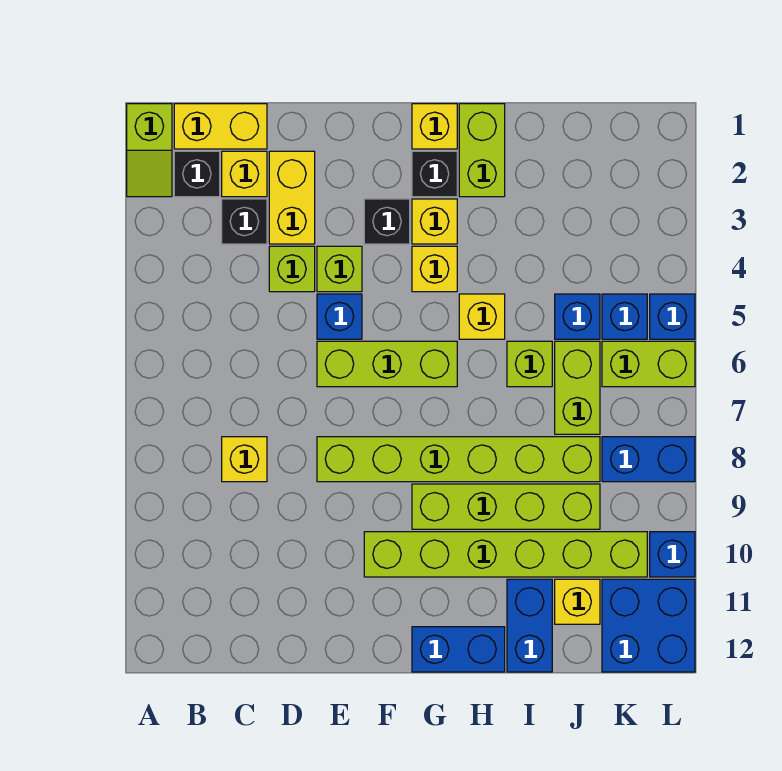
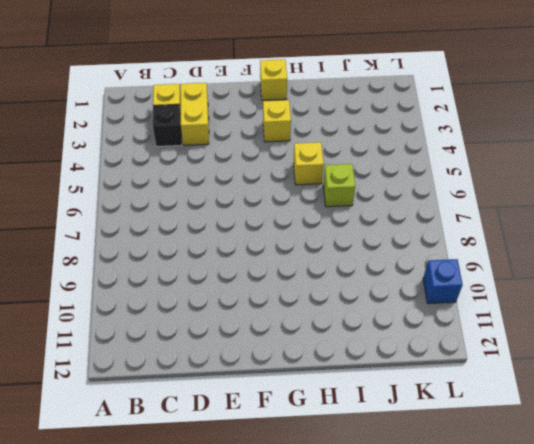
none -> lime slope A1:A2 level 1 top 1
none -> yellow brick B1:C1 level 1
none -> black brick B2 level 1
none -> yellow brick C8 level 1

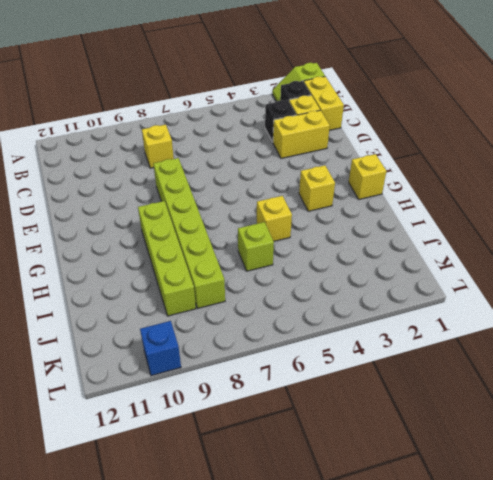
none -> lime brick D4 level 1
none -> lime brick E4 level 1
none -> blue brick E5 level 1
none -> lime brick E6:G6 level 1

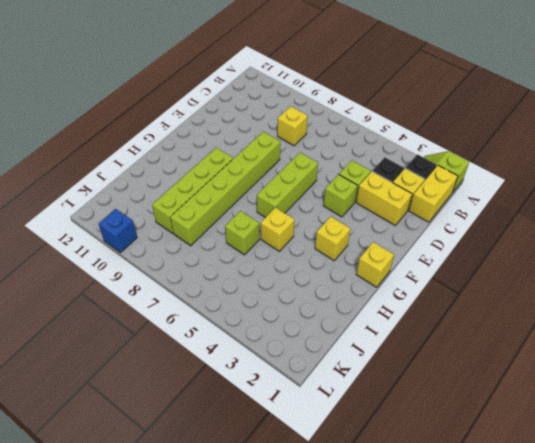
none -> blue brick E5 level 1
none -> black brick F3 level 1
none -> lime brick F10:K10 level 1
none -> black brick G2 level 1

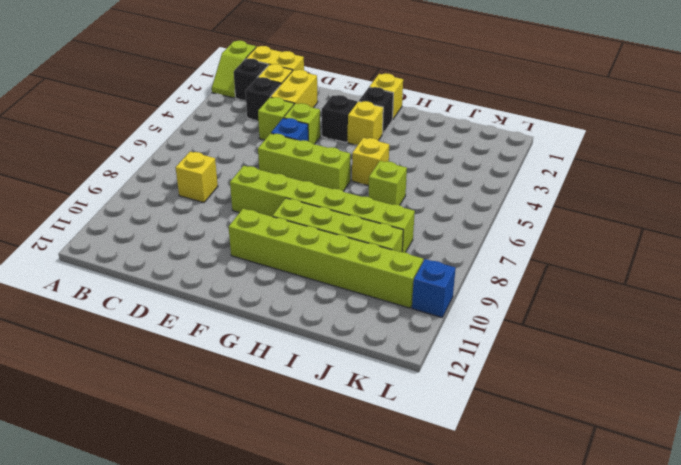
none -> yellow brick G4 level 1
none -> blue brick G12:H12 level 1
none -> lime brick H1:H2 level 1
none -> blue brick I11:I12 level 1

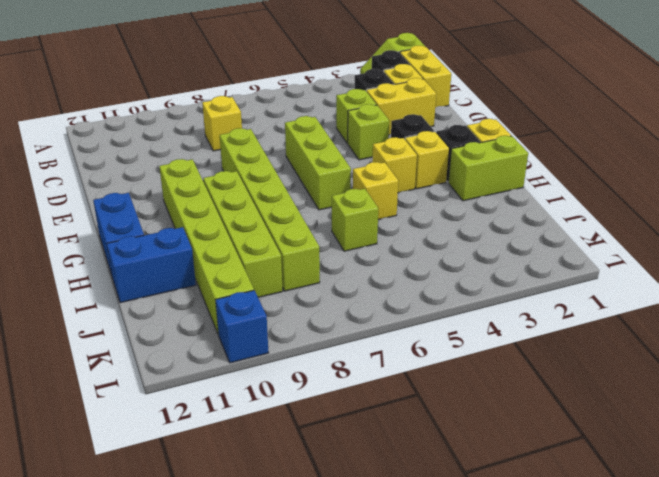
none -> blue brick E5 level 1
none -> blue brick J5 level 1
none -> lime brick J6:J7 level 1
none -> yellow brick J11 level 1

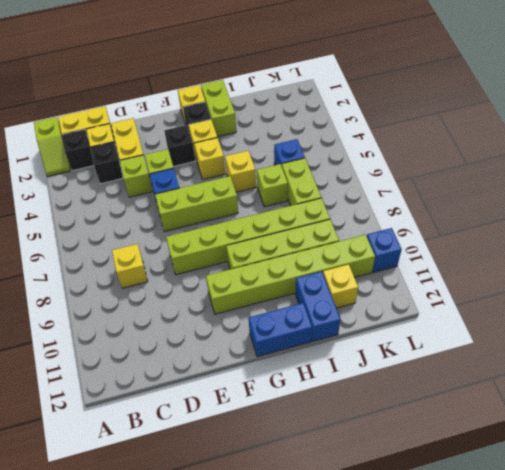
none -> blue brick K5 level 1
none -> lime brick K6:L6 level 1
none -> blue brick K8:L8 level 1
none -> blue brick K11:L12 level 1

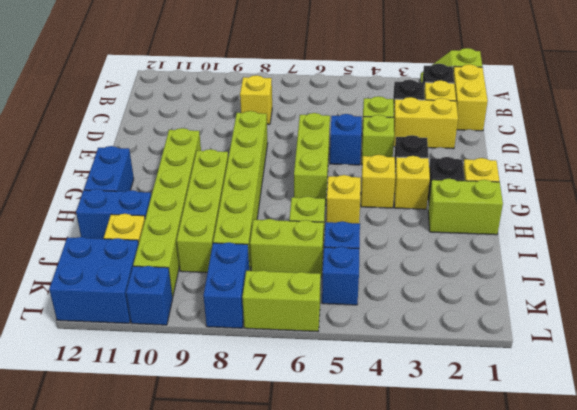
lime brick L6:L7 level 1 -> lime brick K6:L6 level 1
none -> blue brick L5 level 1

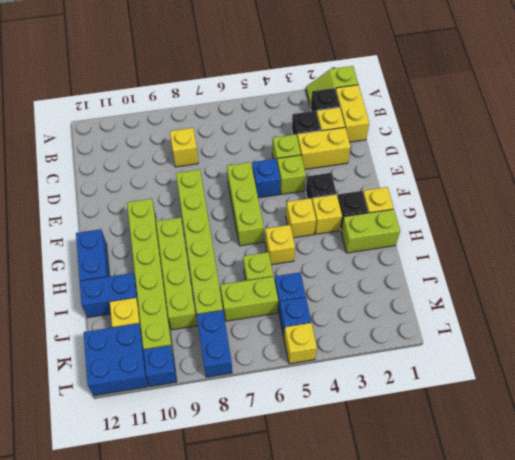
yellow brick L5 level 1 -> blue brick L5 level 1
none -> lime brick K6:L6 level 1

